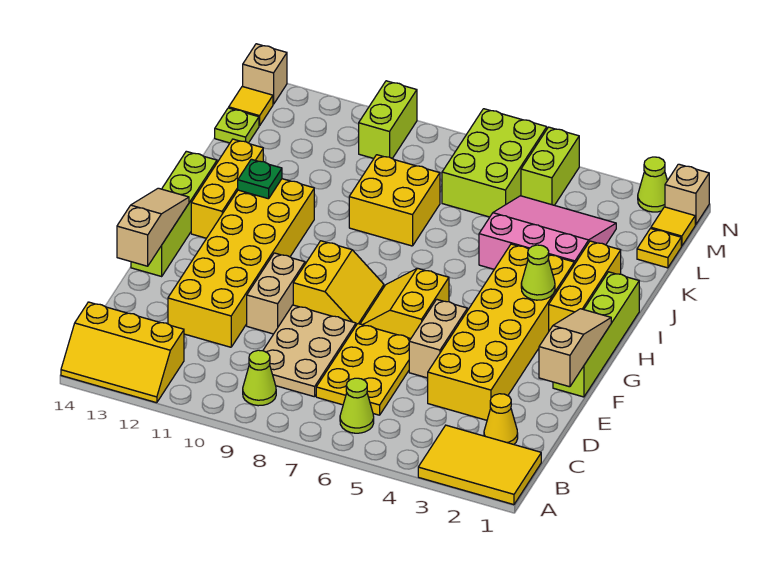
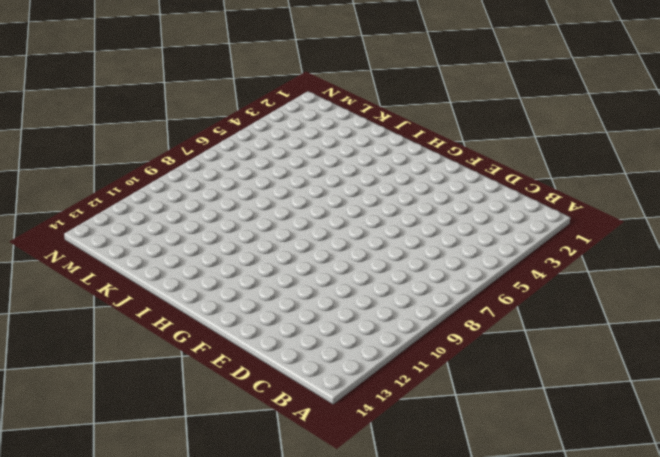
none -> yellow tile A1:B3 level 1
none -> yellow slope A12:B14 level 1 top B
none -> lime cone B6 level 1
none -> lime cone B9 level 1

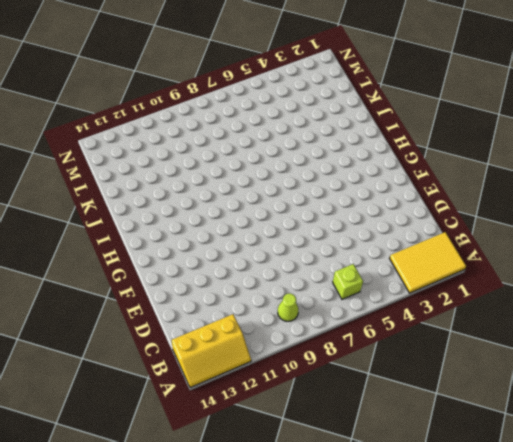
lime brick B6 level 1 -> lime cone B6 level 1
none -> yellow cone C2 level 1
none -> yellow plate C6:E7 level 1
none -> tan plate C8:E9 level 1
none -> yellow brick D3:I4 level 1

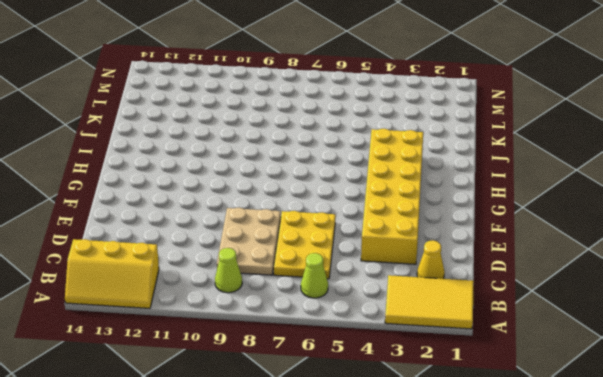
none -> yellow brick D11:I12 level 1
none -> tan brick E5:F5 level 1
none -> tan brick E10:F10 level 1
none -> lime brick F1:I1 level 1

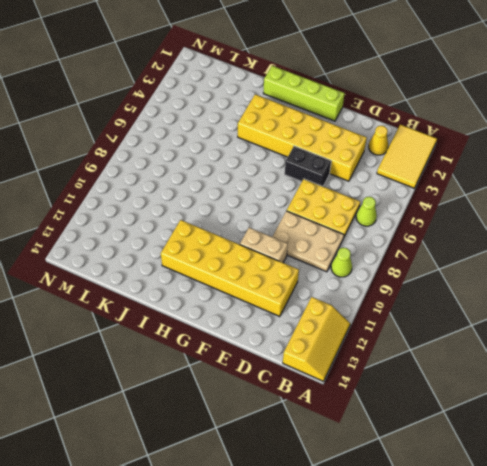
black brick E5:F5 level 1 -> tan brick E5:F5 level 1
none -> yellow slope F6:G7 level 1 top 6
none -> yellow slope F8:G9 level 1 top 9
none -> lime brick F14:I14 level 1
none -> yellow brick H2:J2 level 1

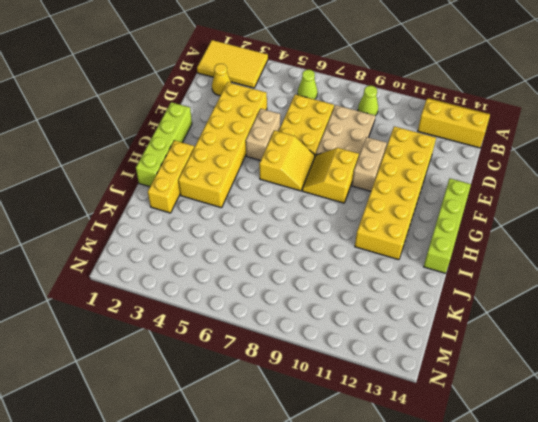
none -> yellow brick H13:J13 level 1
none -> pink slope J3:L5 level 1 top J
none -> yellow brick J8:K9 level 1
none -> yellow plate L1 level 1

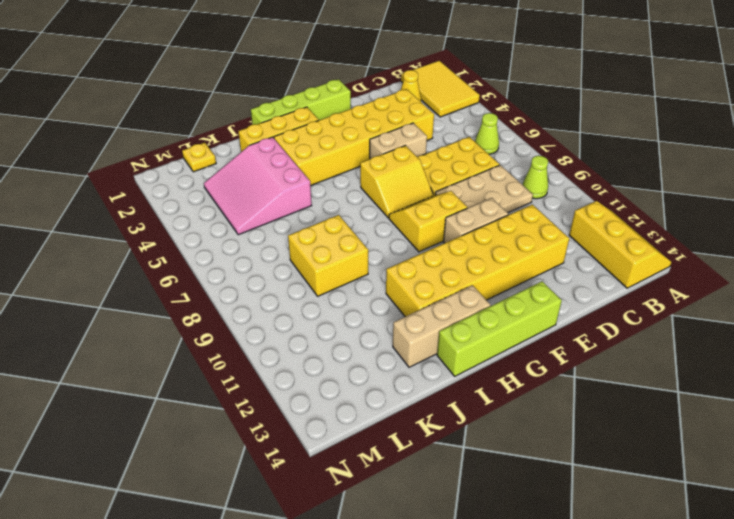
tan brick H13:J13 level 1 -> yellow brick H13:J13 level 1
none -> lime brick L6:N7 level 1
none -> lime plate L14 level 1
none -> yellow tile M1 level 1
none -> lime brick M5:N5 level 1

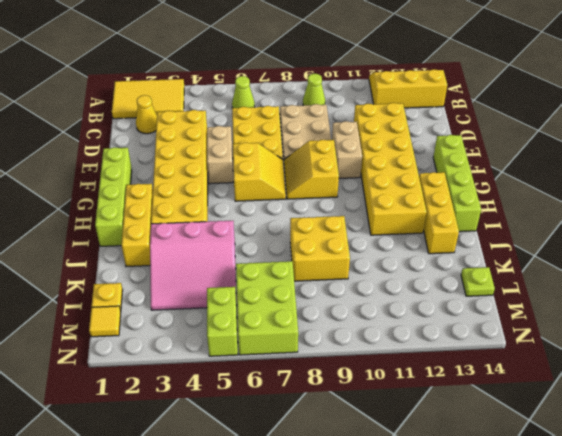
none -> lime brick M10:N10 level 1
none -> yellow tile M14 level 1
none -> tan brick N1 level 1
none -> lime cone N2 level 1

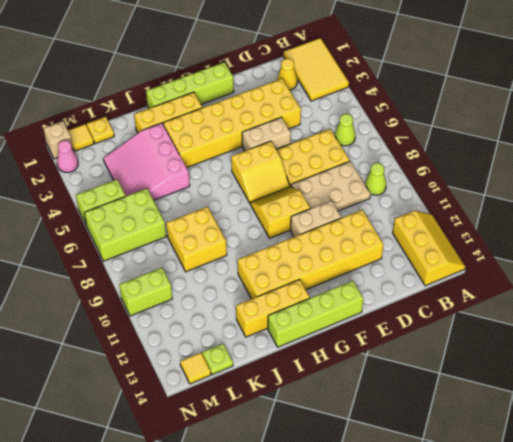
pink cone N2 level 1 -> lime cone N2 level 1
none -> tan brick N14 level 1
none -> tan slope E1:G1 level 2 top E
none -> tan slope E14:G14 level 2 top E
none -> lime cone H3 level 2

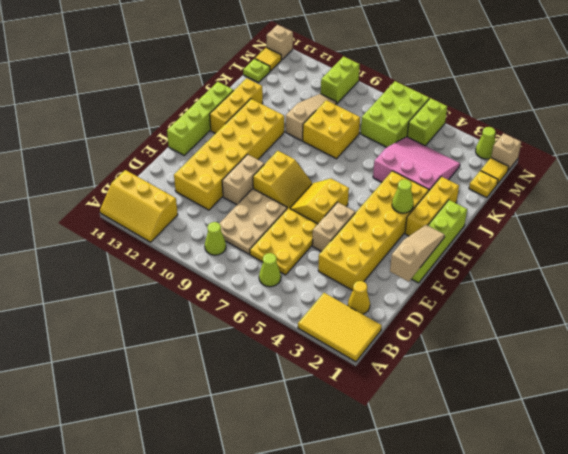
tan slope J10:L10 level 1 top J -> tan slope E14:G14 level 2 top E
none -> green plate I12 level 2

